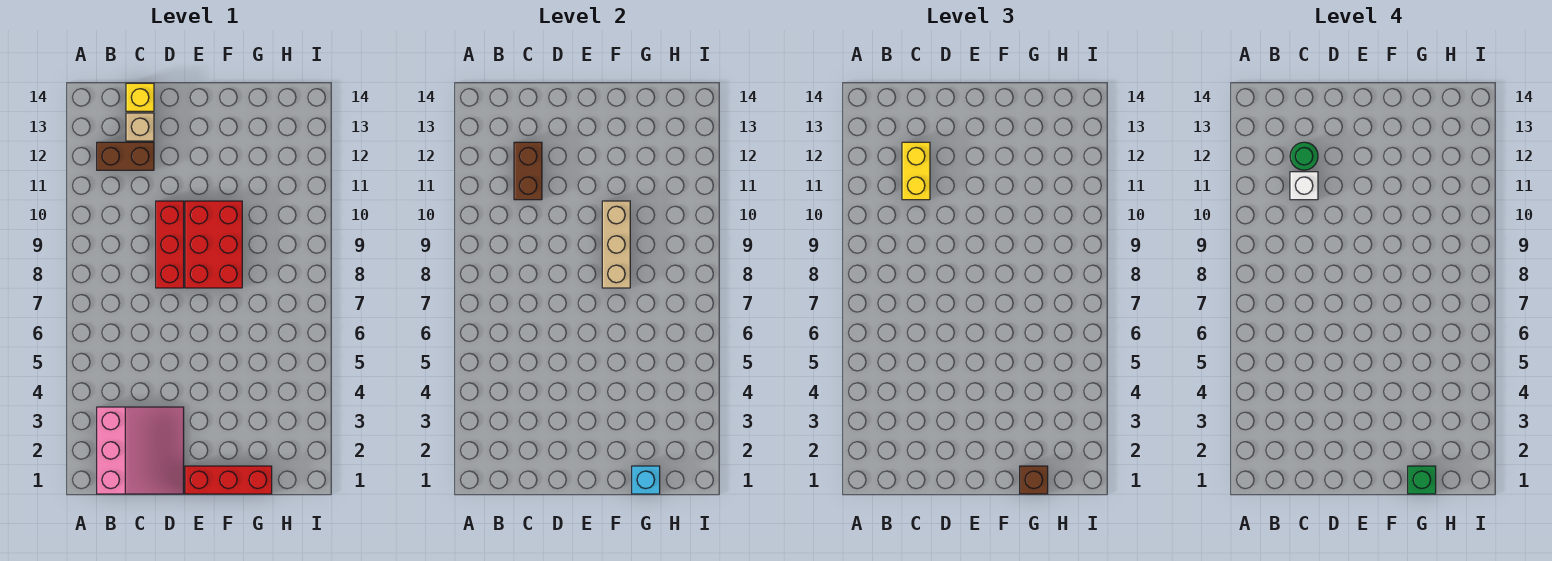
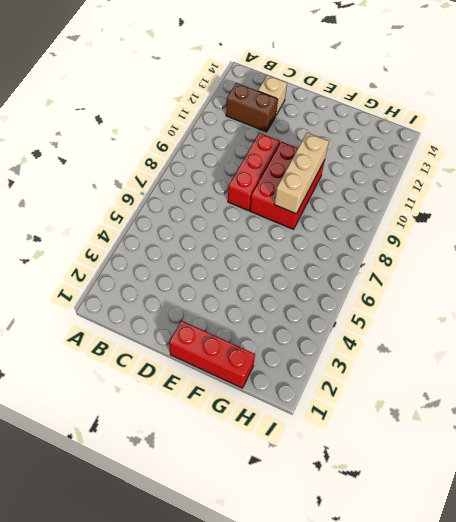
none -> pink slope B1:D3 level 1 top B
none -> yellow brick C14 level 1
none -> brown brick C11:C12 level 2

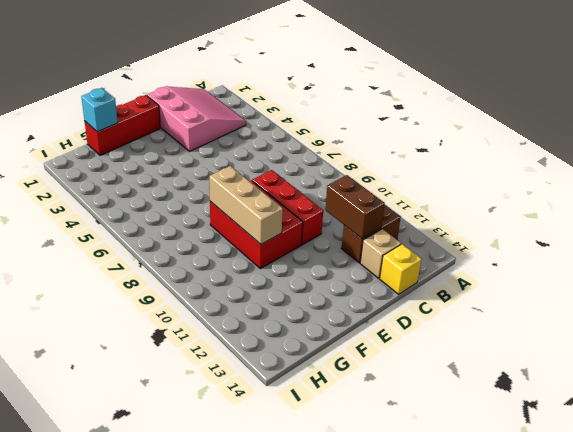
pink slope B1:D3 level 1 top D -> pink slope B1:D3 level 1 top B
none -> yellow brick C11:C12 level 3
none -> brown brick G1 level 3
none -> white brick C11 level 4

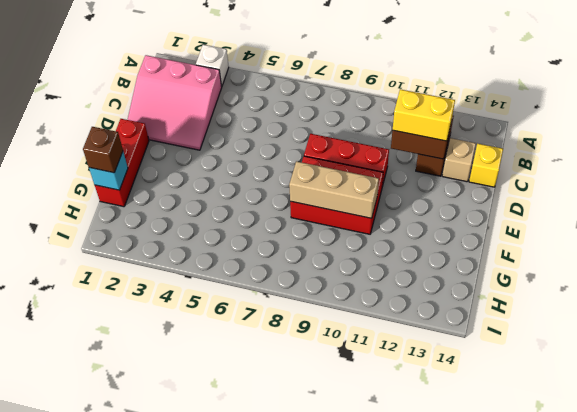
white brick A3 level 1 -> white brick C11 level 4
none -> green round brick C12 level 4
none -> green brick G1 level 4

